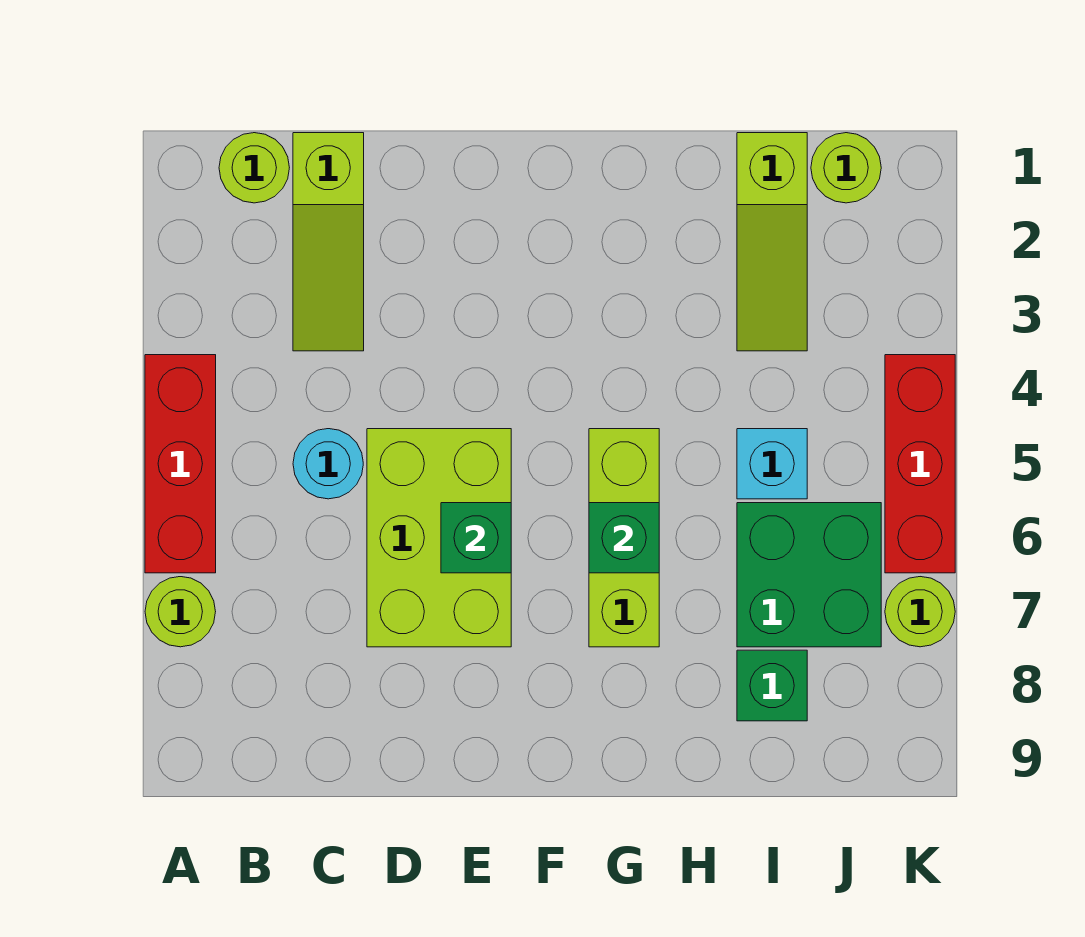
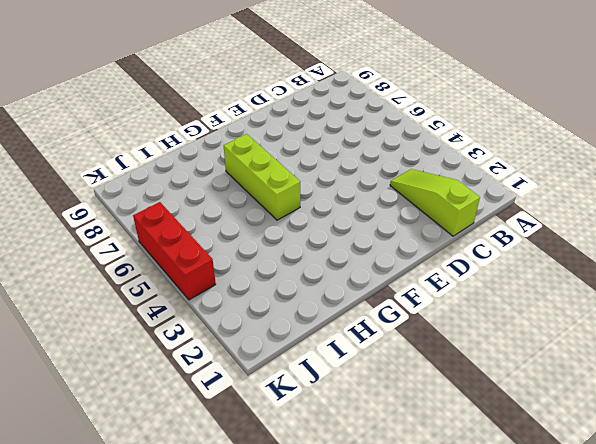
none -> red brick A4:A6 level 1
none -> lime round brick A7 level 1
none -> lime round brick B1 level 1

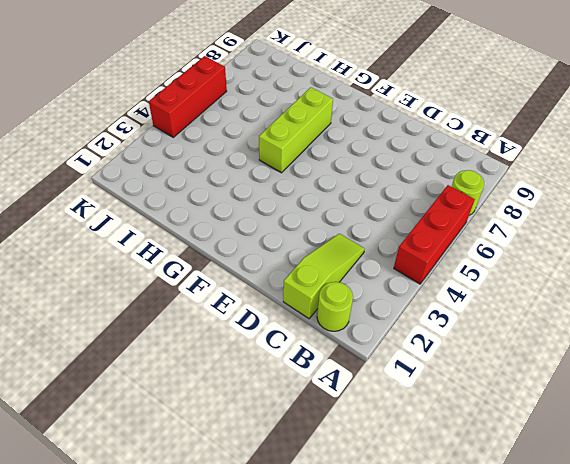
none -> cyan round brick C5 level 1
none -> lime brick D5:E7 level 1
none -> lime slope I1:I3 level 1 top 1

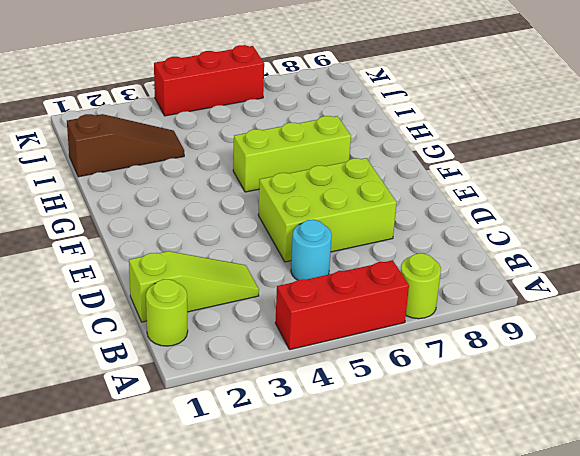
brown slope I1:I3 level 1 top 1 -> lime slope I1:I3 level 1 top 1
none -> cyan brick I5 level 1
none -> green brick I6:J7 level 1
none -> green brick I8 level 1

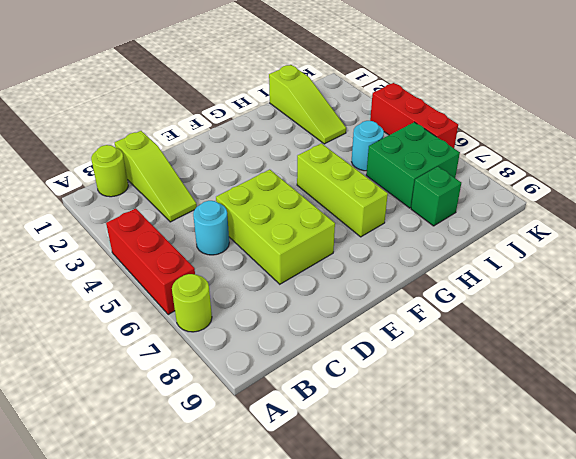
cyan round brick I5 level 1 -> cyan brick I5 level 1
none -> lime round brick J1 level 1
none -> lime round brick K7 level 1
none -> green brick E6 level 2

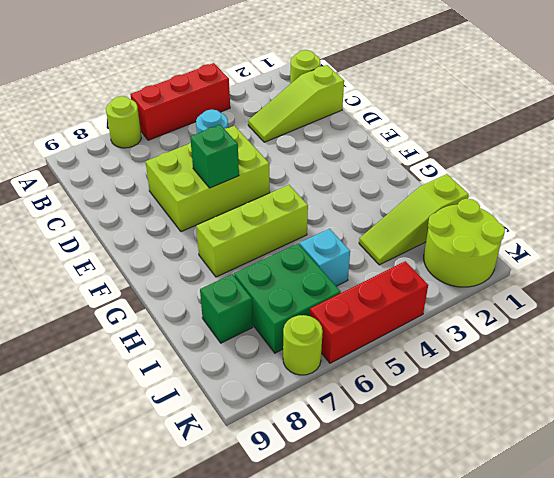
lime round brick J1:K2 level 1 -> lime round brick J1 level 1
none -> green brick G6 level 2

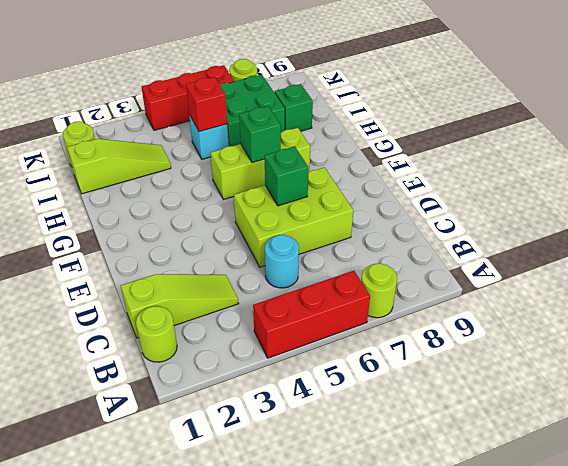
red brick I5 level 2 -> none

